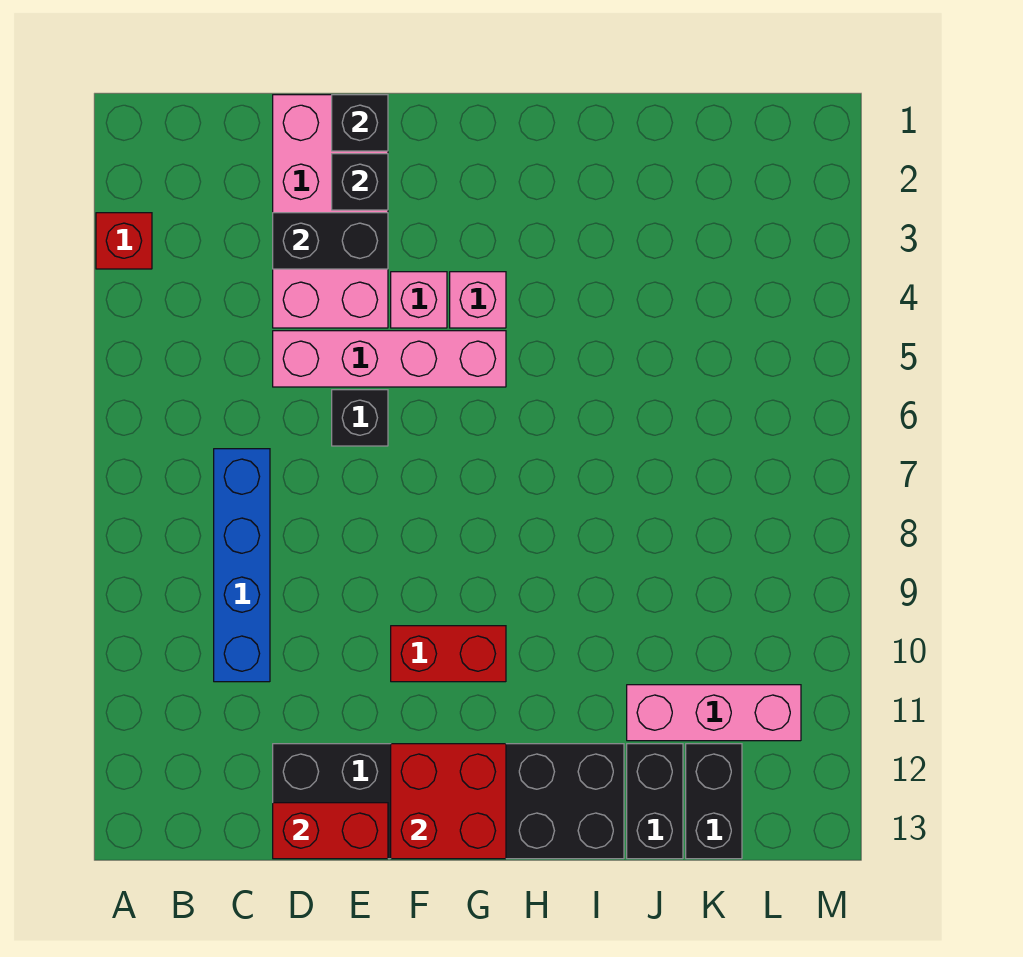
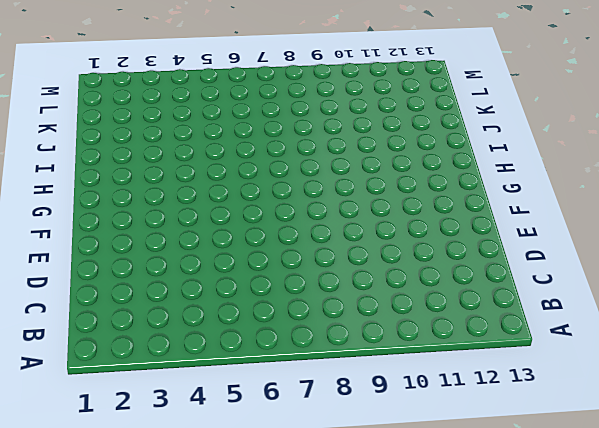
none -> red brick A3 level 1
none -> blue brick C7:C10 level 1
none -> pink brick D1:E4 level 1

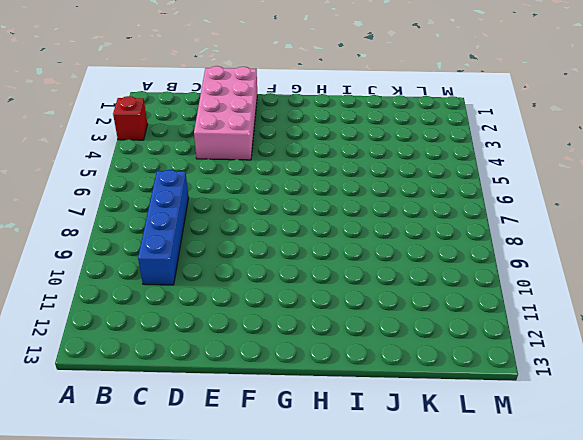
none -> pink brick D5:G5 level 1
none -> black brick D12:I13 level 1
none -> black brick E6 level 1

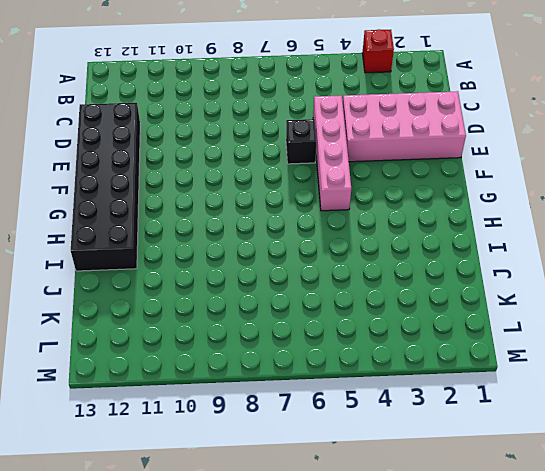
none -> blue brick C7:C10 level 1
none -> pink brick F4 level 1
none -> red brick F10:G10 level 1

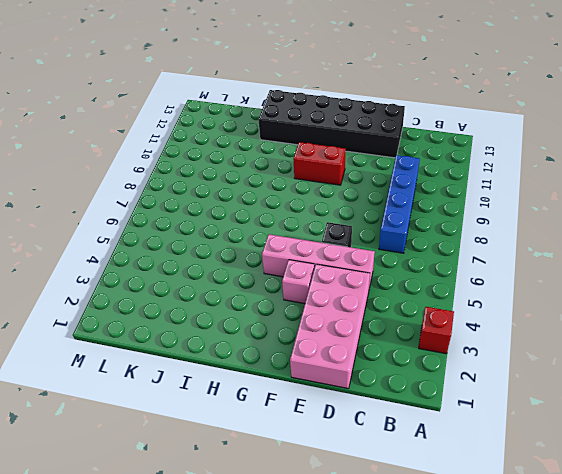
none -> pink brick G4 level 1
none -> pink brick J11:L11 level 1
none -> black brick J12:J13 level 1

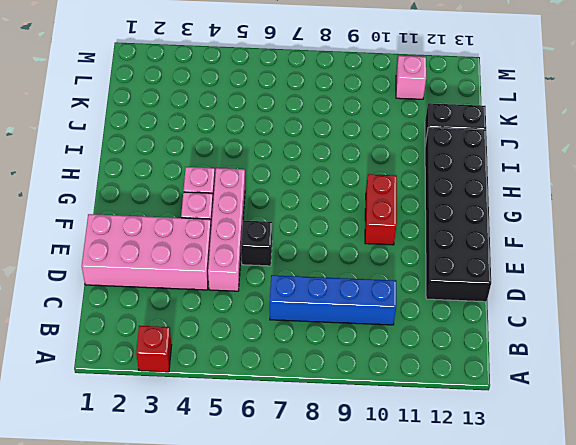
pink brick L11 level 1 -> pink brick J11:L11 level 1
none -> black brick K12:K13 level 1
none -> black brick D3:E3 level 2
none -> red brick D13:E13 level 2

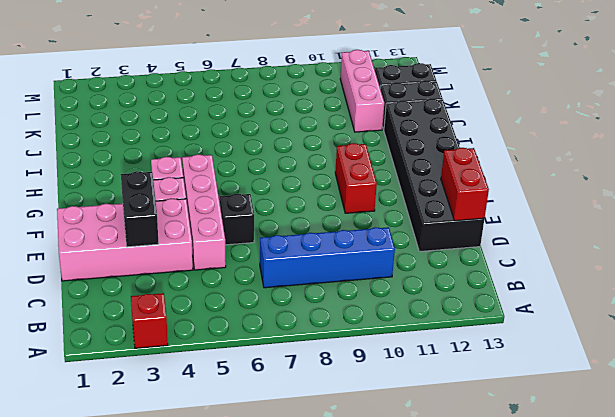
none -> black brick E1 level 2
none -> black brick E2 level 2
none -> red brick F12:G13 level 2

